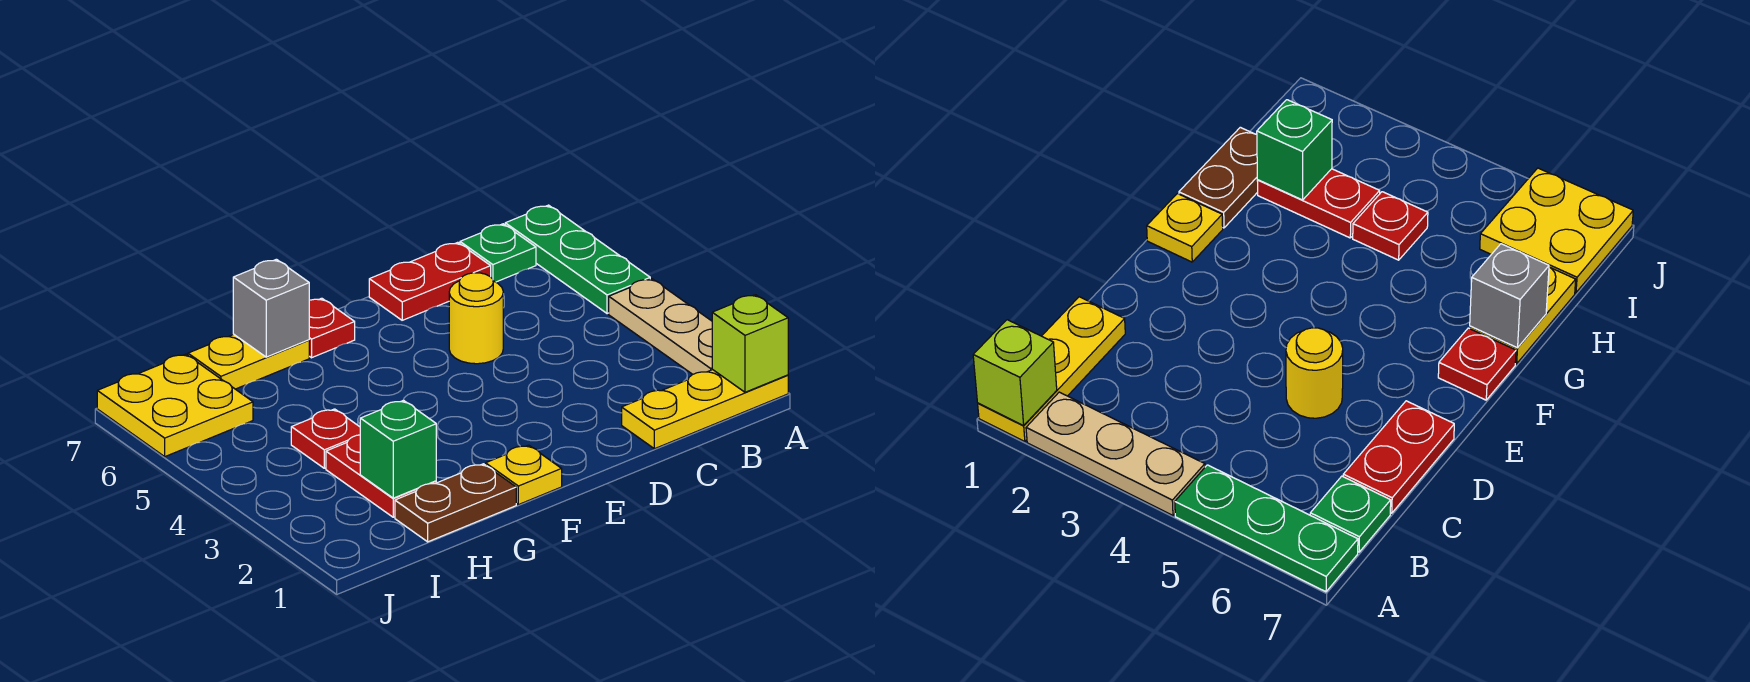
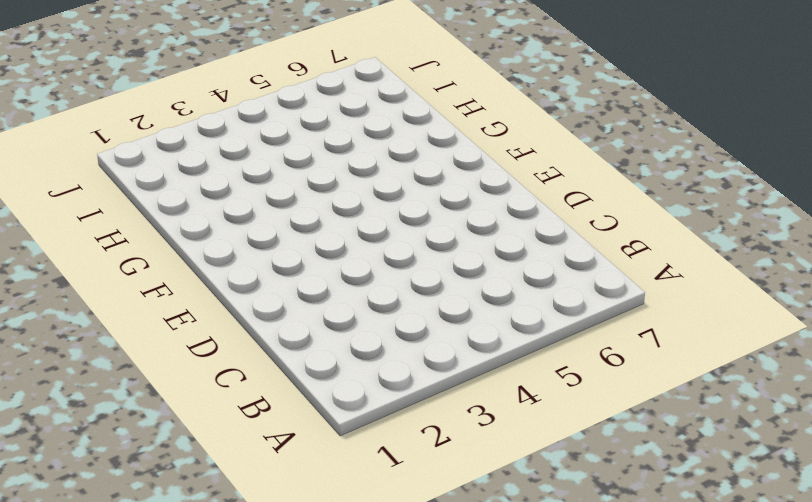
none -> yellow plate A1:C1 level 1
none -> tan plate A2:A4 level 1
none -> green plate A5:A7 level 1

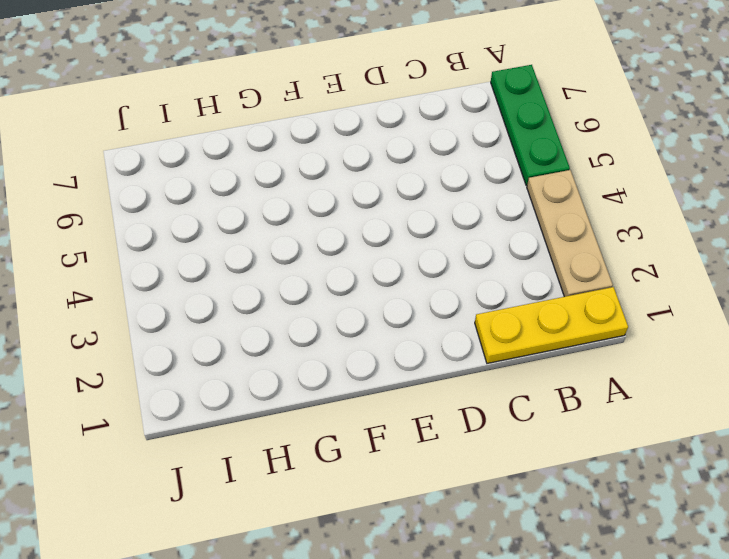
none -> green plate B7 level 1
none -> red plate C7:D7 level 1
none -> yellow round brick D5 level 1

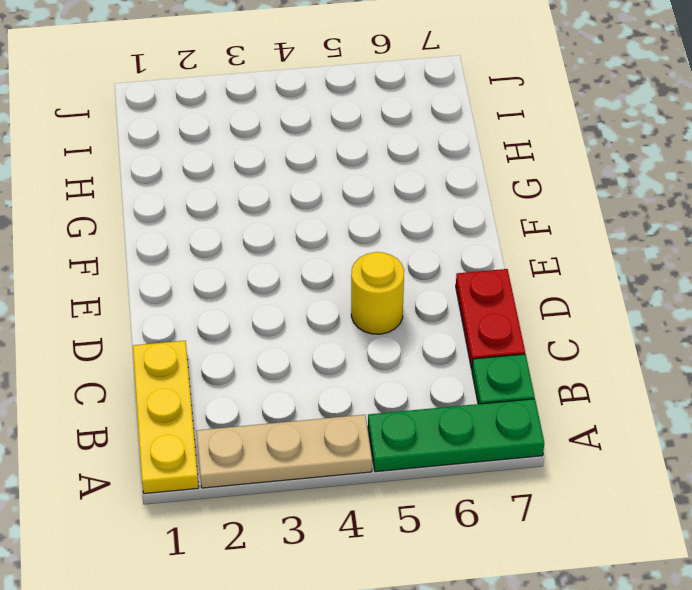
none -> yellow plate F1 level 1
none -> red plate F7 level 1
none -> brown plate G1:H1 level 1

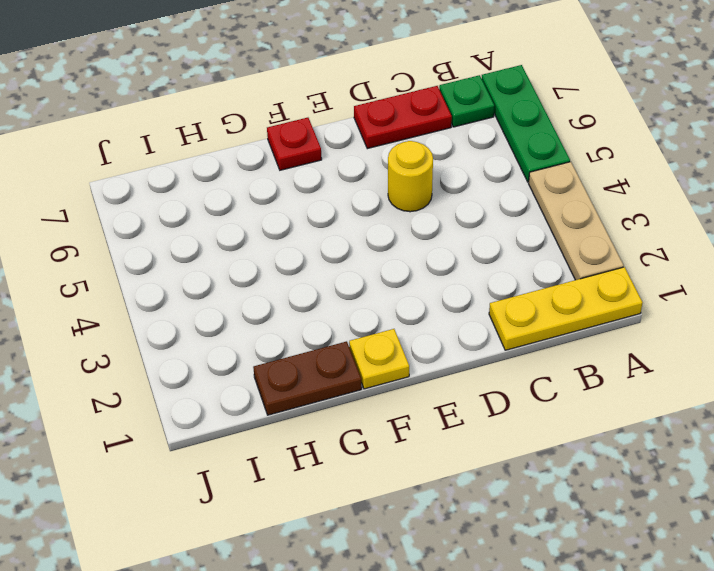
none -> yellow plate G7:H7 level 1
none -> red plate H2:H3 level 1
none -> red plate H4 level 1

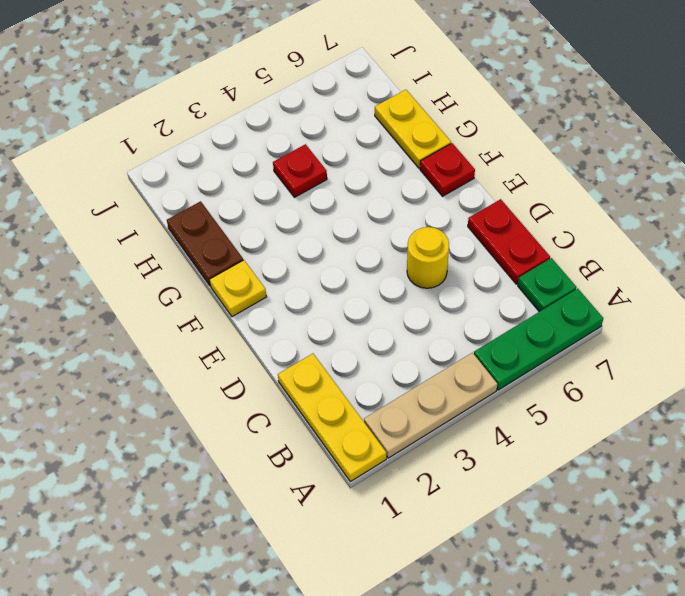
none -> red plate H2:H3 level 1
none -> yellow plate I6:J7 level 1
none -> lime brick A1 level 2

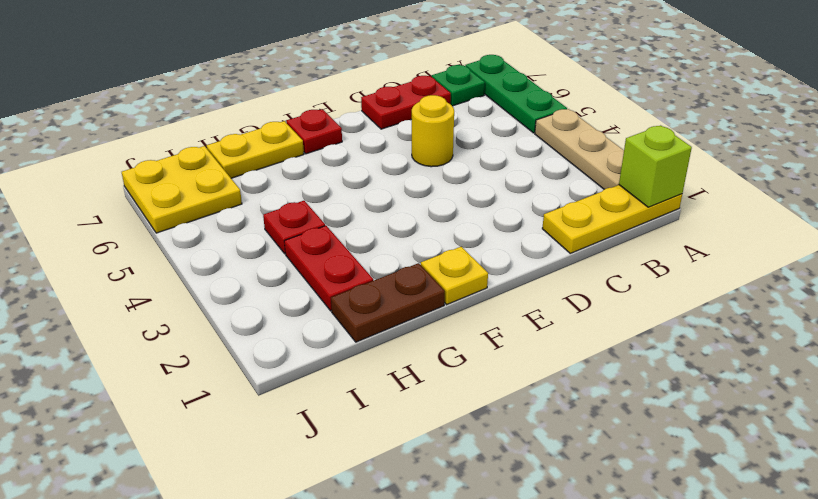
none -> grey brick G7 level 2
none -> green brick H2 level 2

